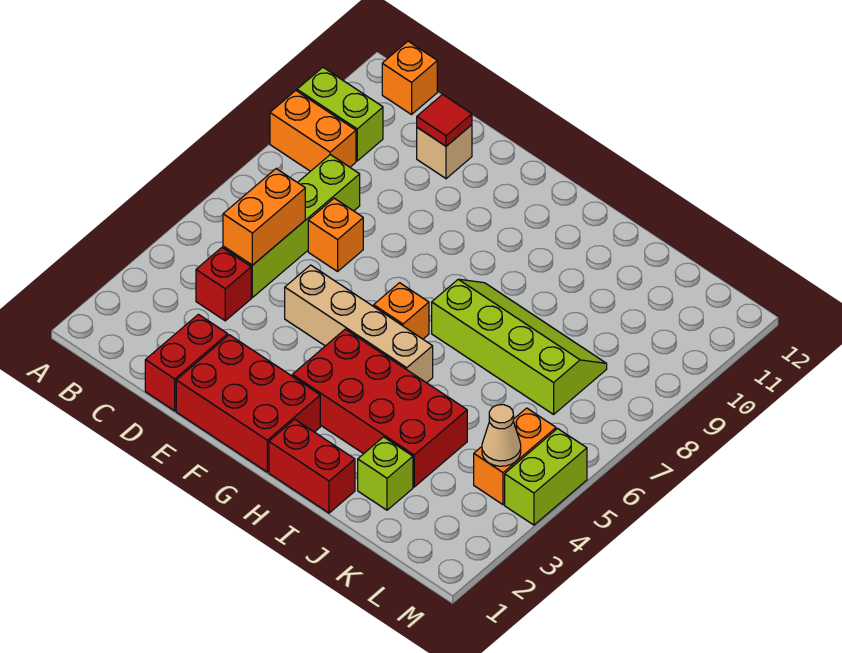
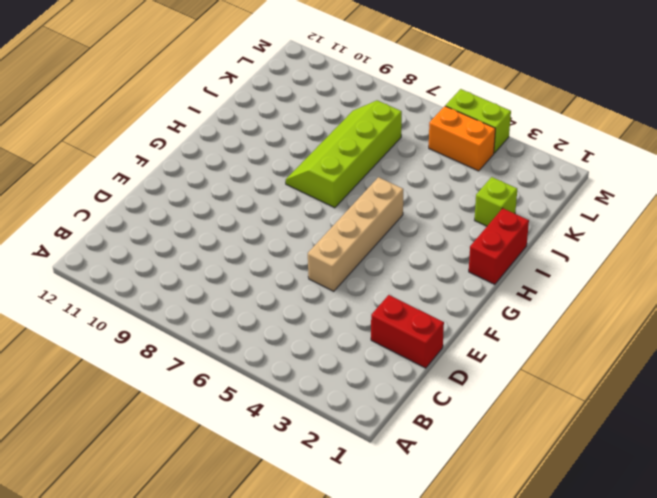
none -> orange brick A9:B9 level 1
none -> lime brick A10:B10 level 1
none -> orange brick B12 level 1

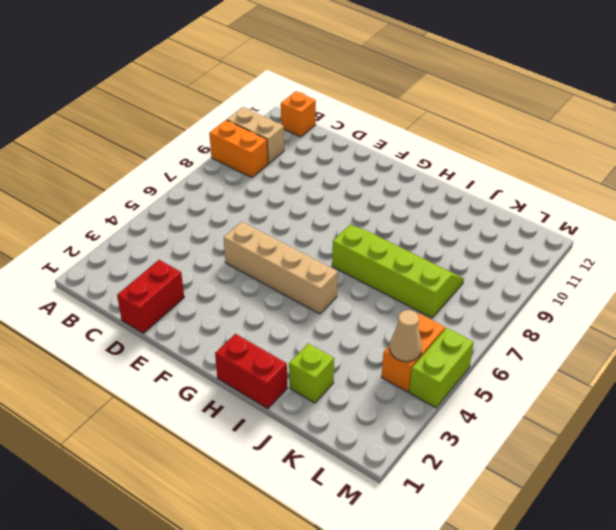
tan brick A10:B10 level 1 -> lime brick A10:B10 level 1
none -> red brick C4 level 1
none -> lime brick C5:C8 level 1
none -> orange brick D7 level 1

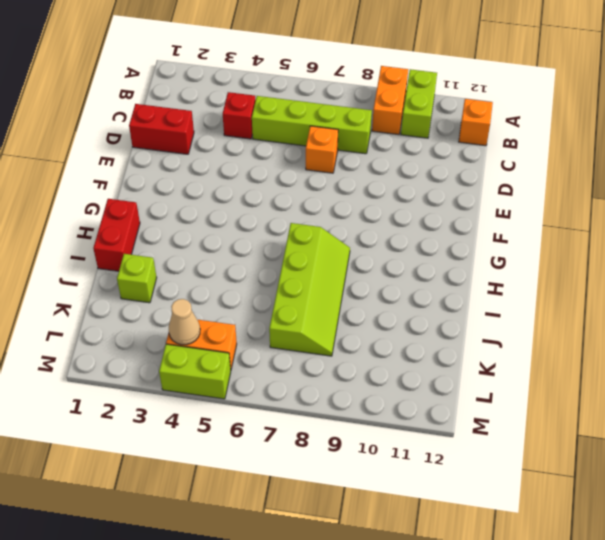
none -> tan brick D11 level 1
none -> red brick E1:G2 level 1
none -> tan brick E5:H5 level 1

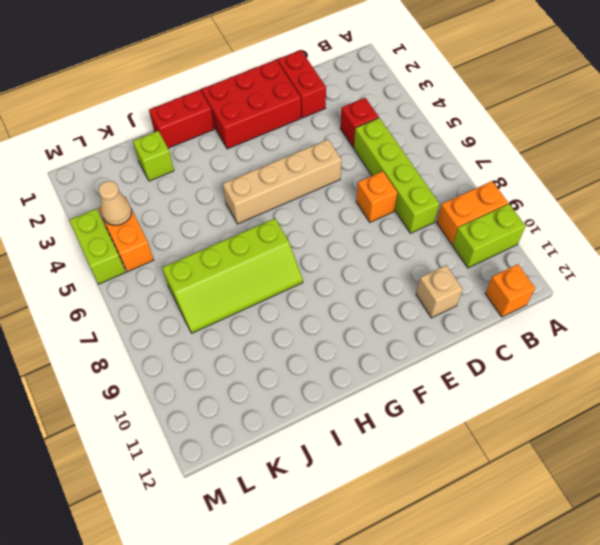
none -> red brick G3:J4 level 1
none -> orange brick G6 level 1
none -> orange brick C5:C6 level 2

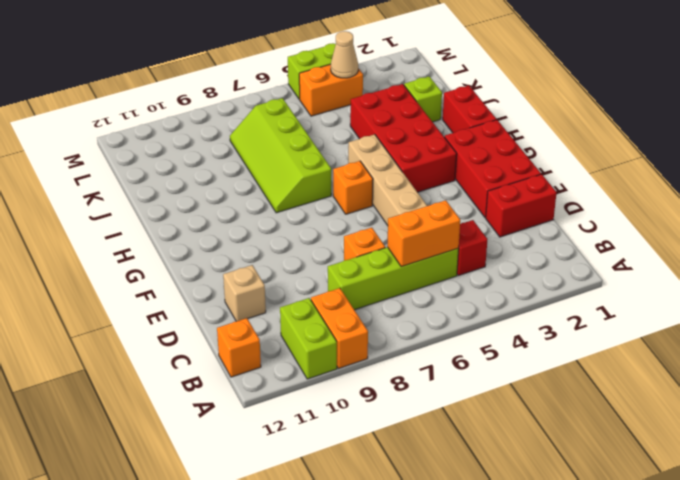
none -> red tile D11 level 2

